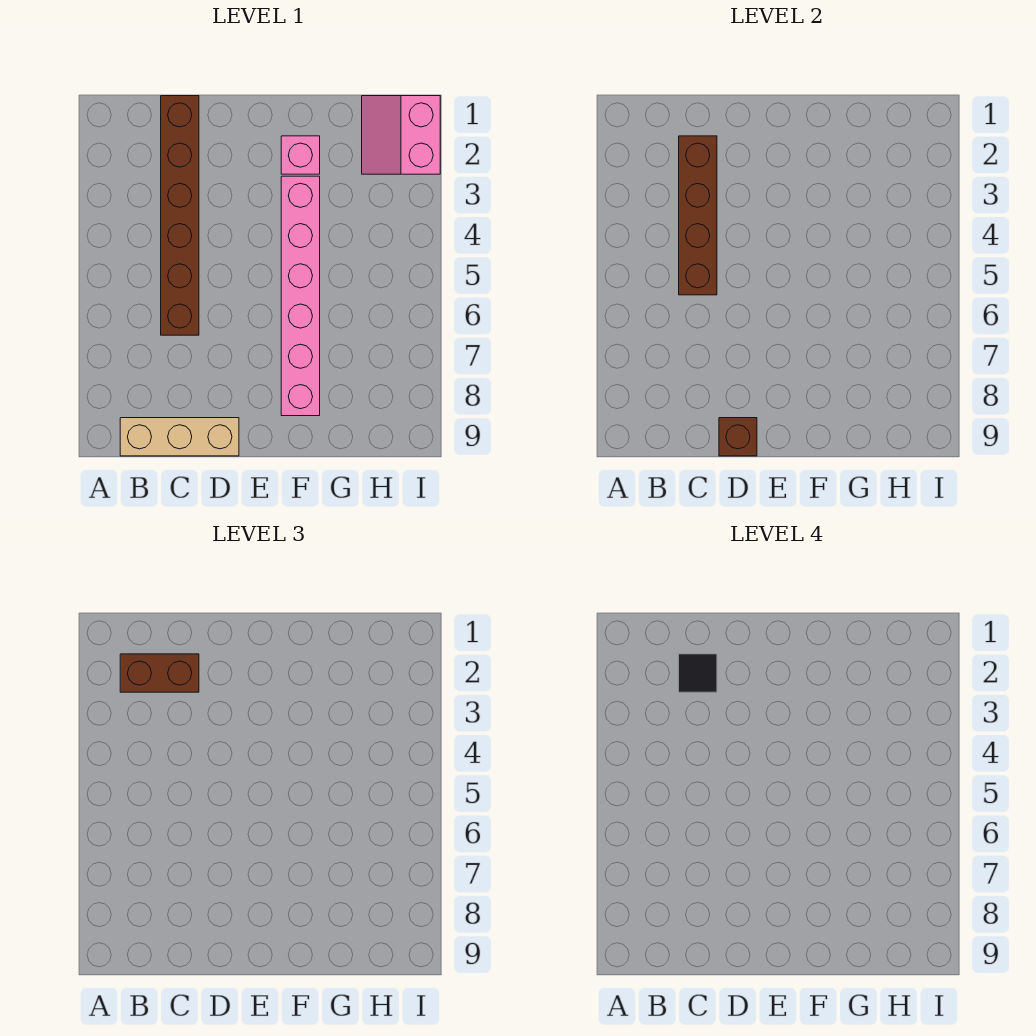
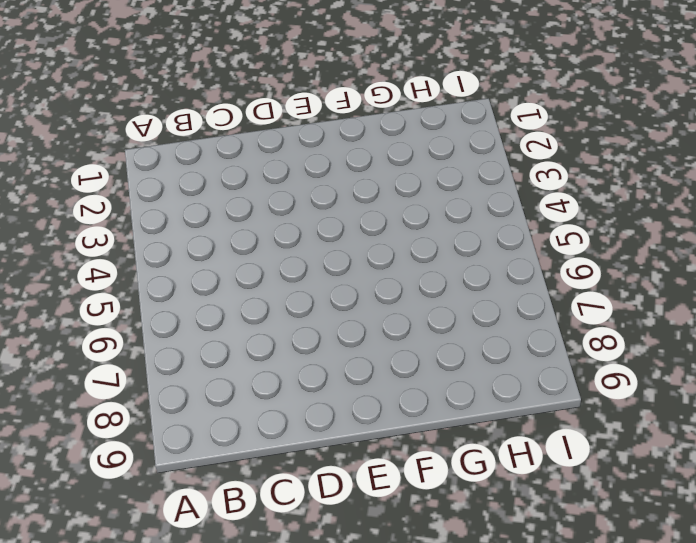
none -> tan brick B9:D9 level 1
none -> brown brick C1:C6 level 1

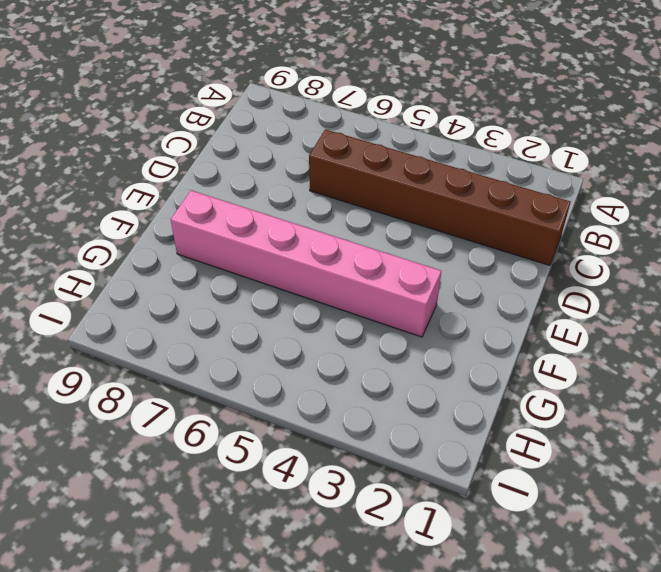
none -> tan brick B9:D9 level 1
none -> pink brick F2 level 1

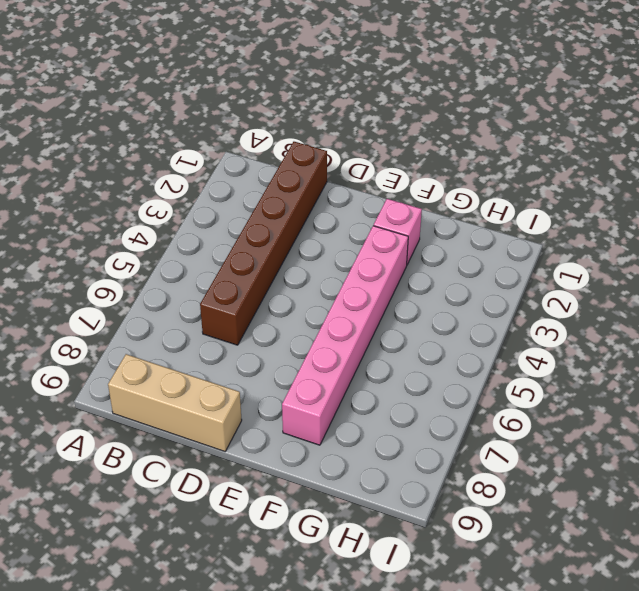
none -> pink slope H1:I2 level 1 top I
none -> brown brick C2:C5 level 2

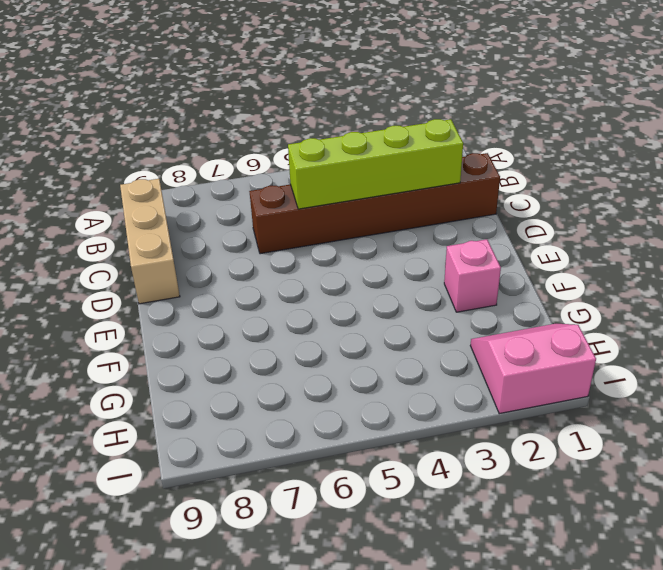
lime brick C2:C5 level 2 -> brown brick C2:C5 level 2
none -> pink brick F3:F8 level 1
none -> brown brick D9 level 2

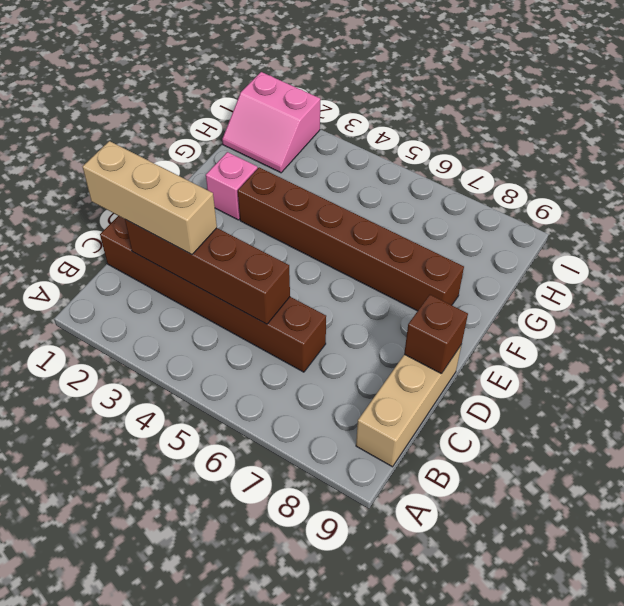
tan brick C1:C3 level 3 -> brown brick B2:C2 level 3
brown brick F3:F8 level 1 -> pink brick F3:F8 level 1
none -> black tile C2 level 4

